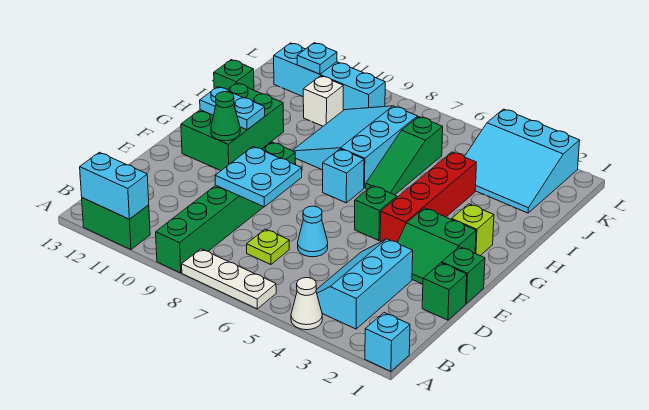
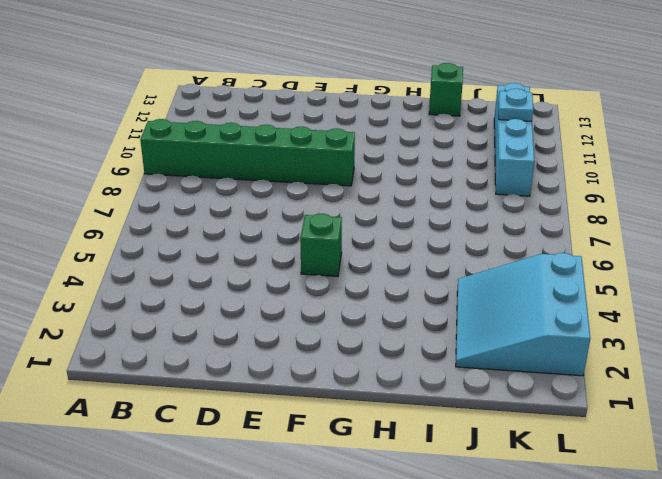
none -> cyan brick A1 level 1
none -> white cone A4 level 1
none -> white plate A6:A8 level 1

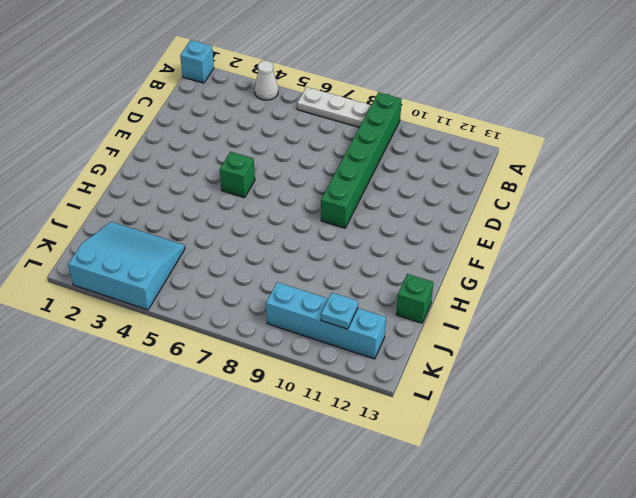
none -> green brick A11:A12 level 1
none -> cyan slope B3:D4 level 1 top 3
none -> lime plate C7 level 1

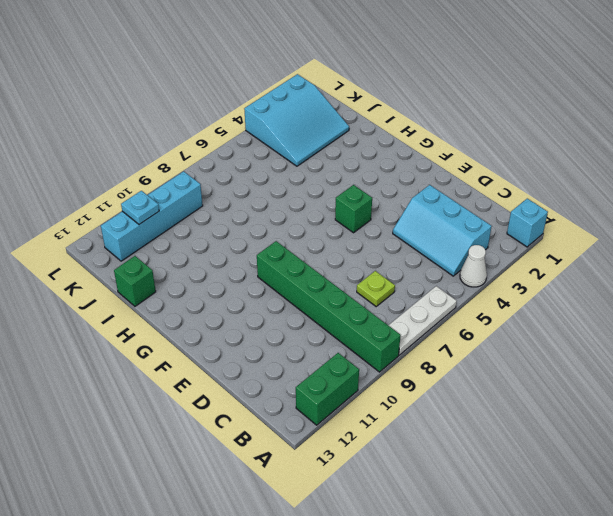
none -> green brick D1 level 1
none -> cyan cone D6 level 1
none -> green brick E1 level 1

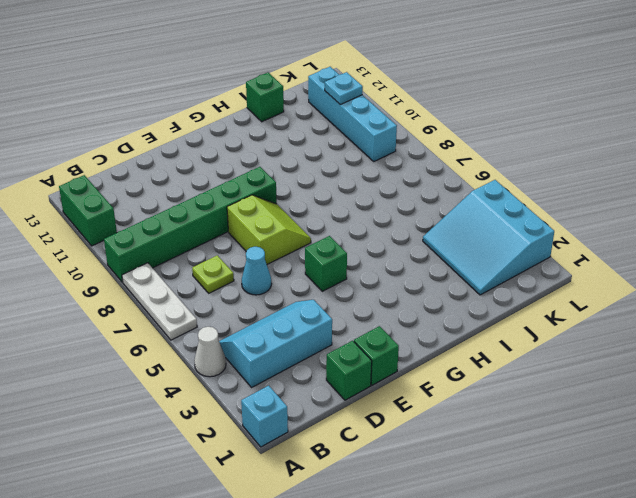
lime slope E7:F8 level 1 top E -> none
none -> green slope E2:F3 level 1 top F
none -> red brick F4:I4 level 1
none -> green brick F11:H12 level 1

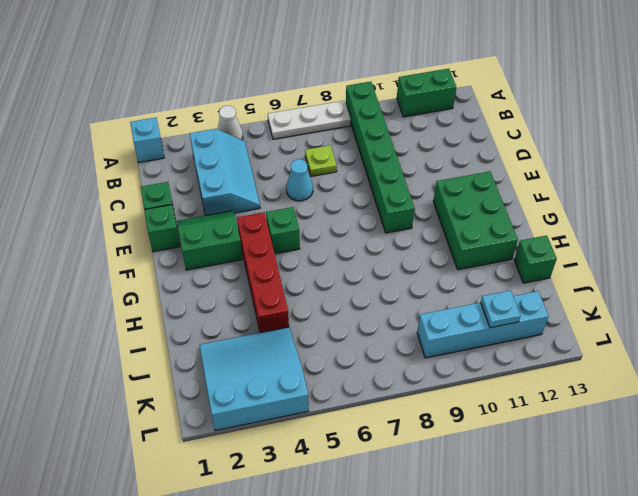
none -> lime brick G2 level 1
none -> cyan brick G7 level 1
none -> green slope H6:J6 level 1 top J

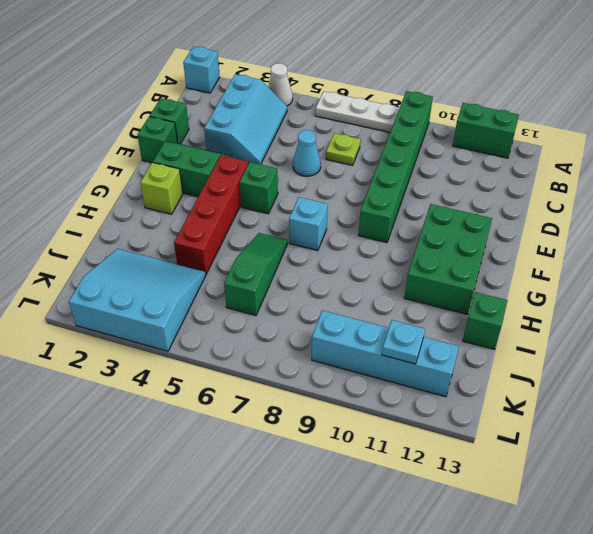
none -> cyan slope H7:J9 level 1 top 7
none -> white brick J10 level 1
none -> cyan brick A11:A12 level 2

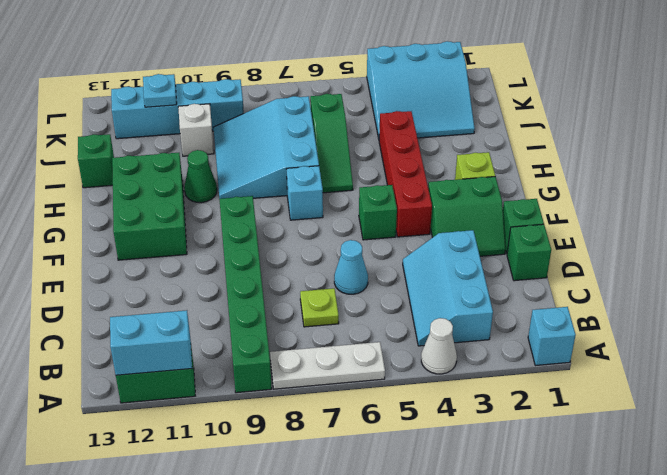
green cone H10 level 1 -> green cone F11 level 2
none -> cyan plate D8:E9 level 2
none -> cyan plate G11:G12 level 2

